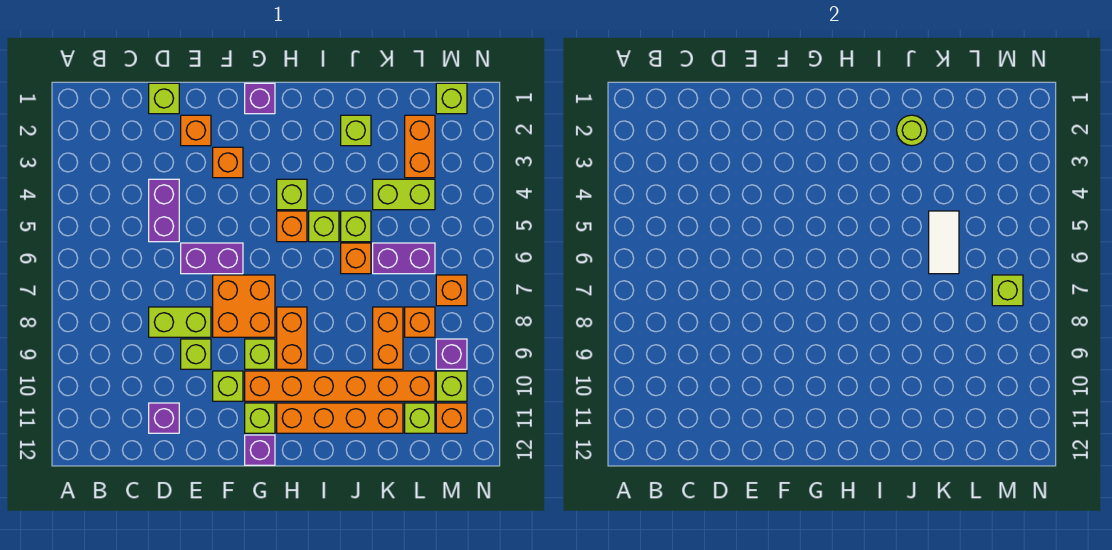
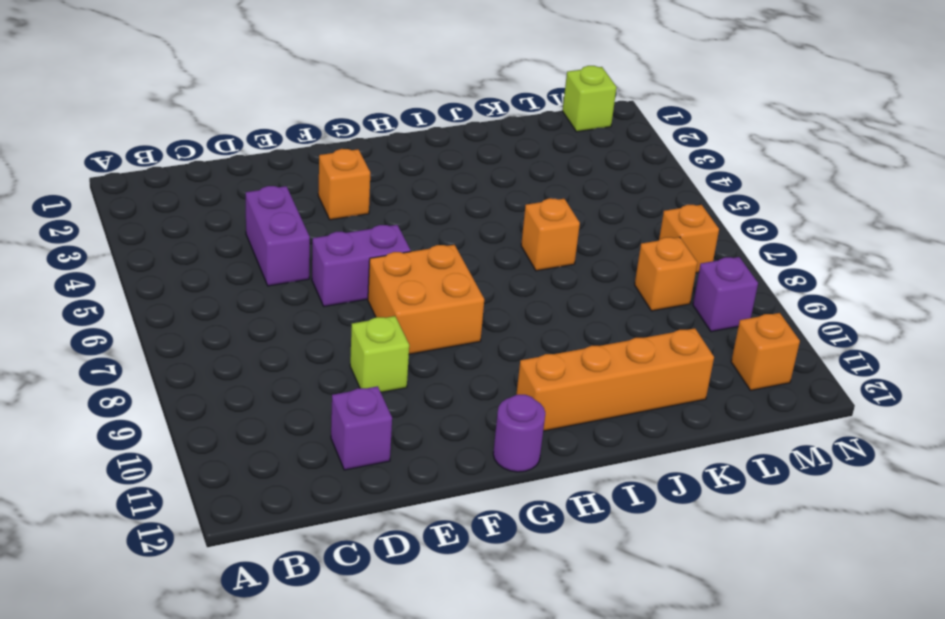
purple round brick G12 level 1 -> purple brick G12 level 1
none -> lime brick D1 level 1
none -> lime brick D8:E8 level 1
none -> orange brick E2 level 1
none -> lime brick F10 level 1

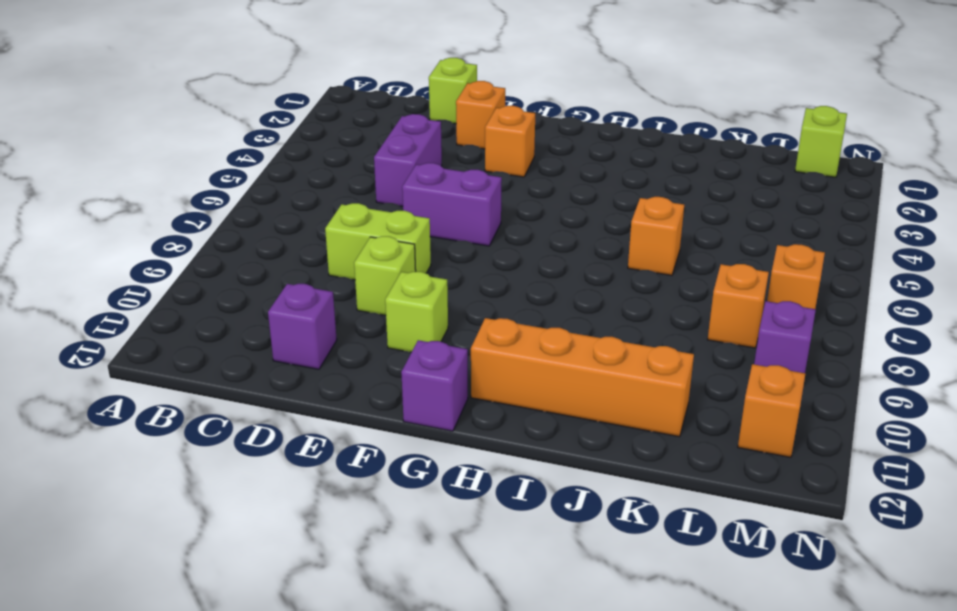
none -> orange brick F7:G8 level 1
none -> purple brick G1 level 1
none -> lime brick G9 level 1
none -> orange brick G10:L10 level 1

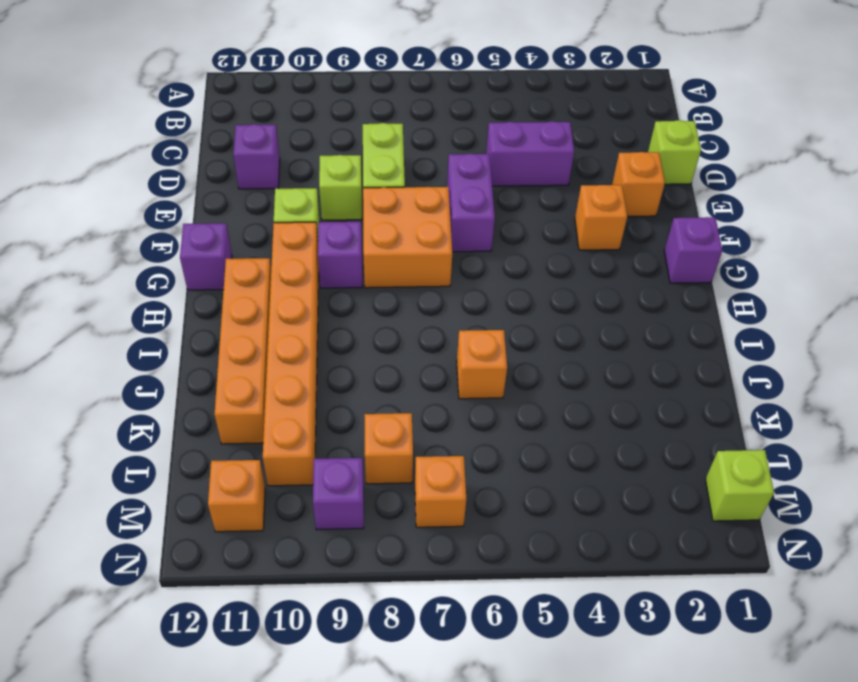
purple brick G9 level 1 -> lime brick G9 level 1
none -> lime brick G11 level 1
none -> lime brick H4 level 1
none -> orange brick H5 level 1
none -> orange brick H8:H9 level 1

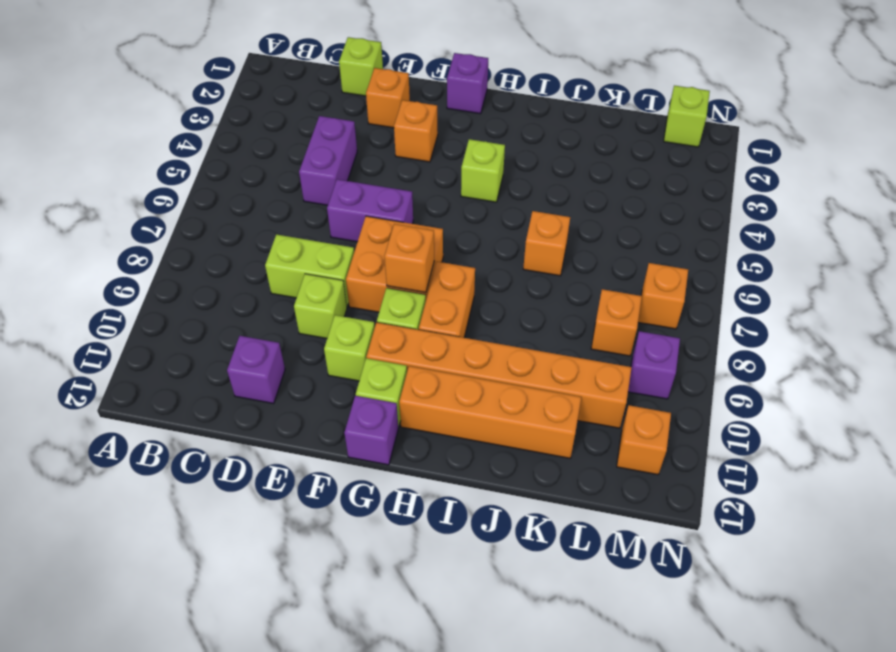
orange brick G8 level 2 -> orange brick H5 level 1
none -> lime brick I5 level 1
none -> lime brick J2 level 1
none -> lime brick J5 level 1
none -> lime brick K4:L4 level 1

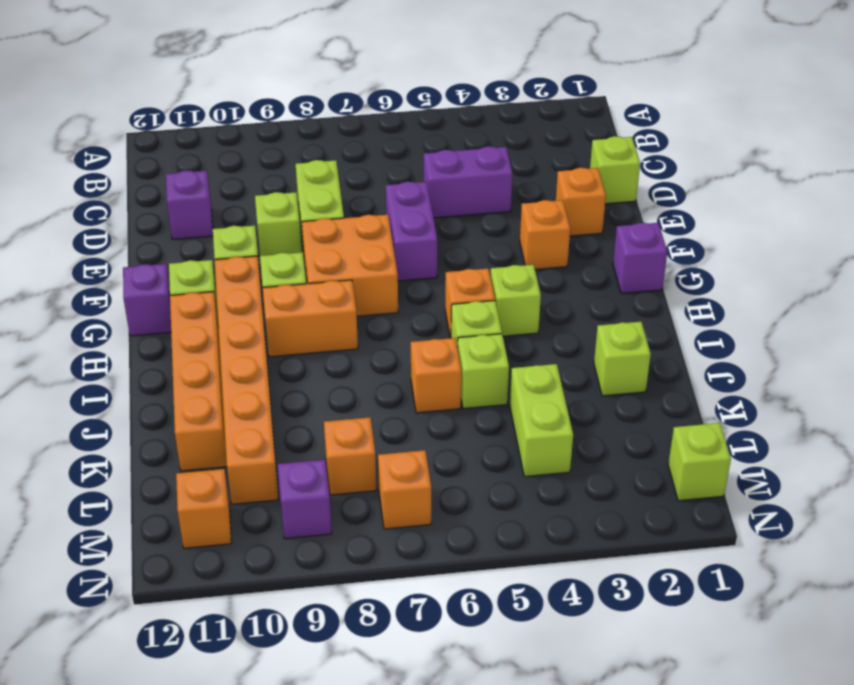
none -> purple brick K6:L6 level 1
none -> orange brick K8:K9 level 1
none -> orange brick L2:L3 level 1
none -> lime brick L11 level 1

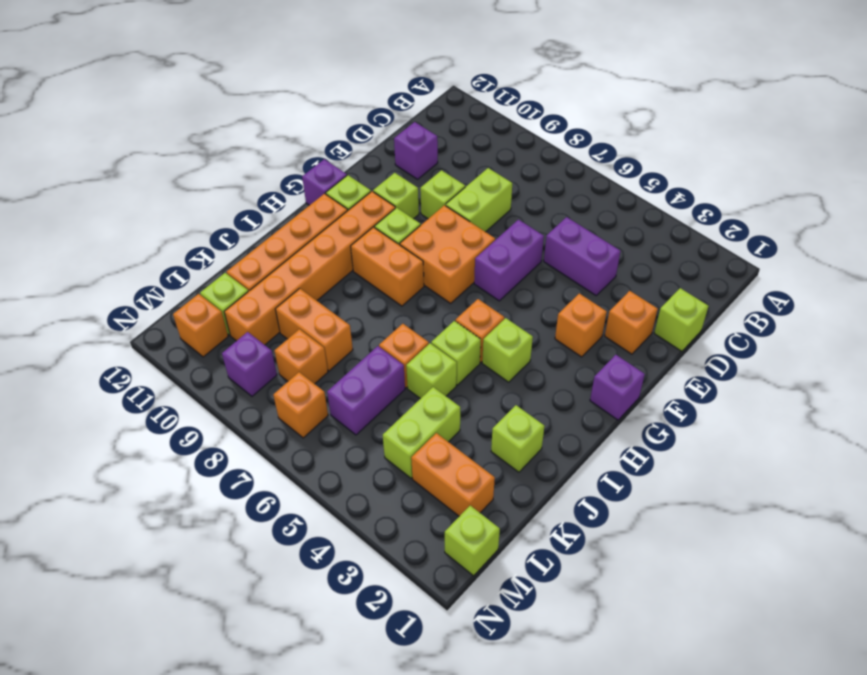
none -> lime brick M10 level 1
none -> lime round brick J2 level 2
none -> white tile K5:K6 level 2
none -> lime brick M7 level 2

